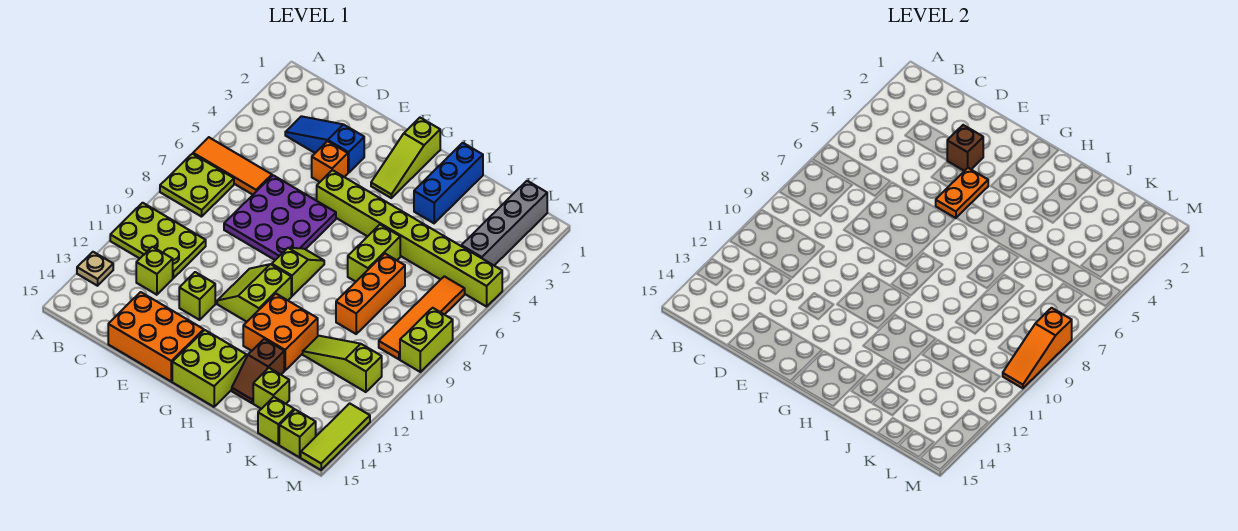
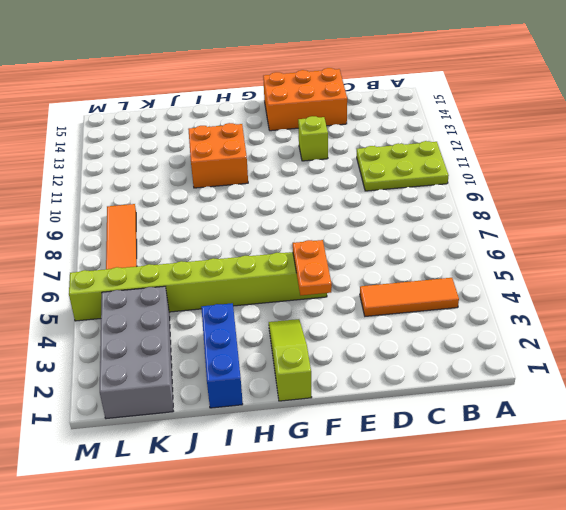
orange tile B4:D4 level 1 -> orange tile A6:C6 level 1
grey brick K1:L4 level 1 -> grey brick L1:L4 level 1
none -> lime plate A7:B8 level 1
none -> tan plate A13 level 1
none -> blue slope C3:E3 level 1 top E
none -> lime brick C12 level 1

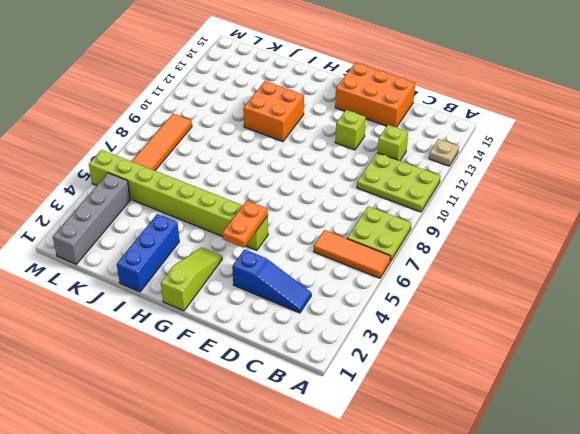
none -> purple plate D6:F8 level 1
none -> orange brick E4 level 1
none -> lime slope F10:G11 level 1 top G
none -> lime slope G8:G9 level 1 top 9

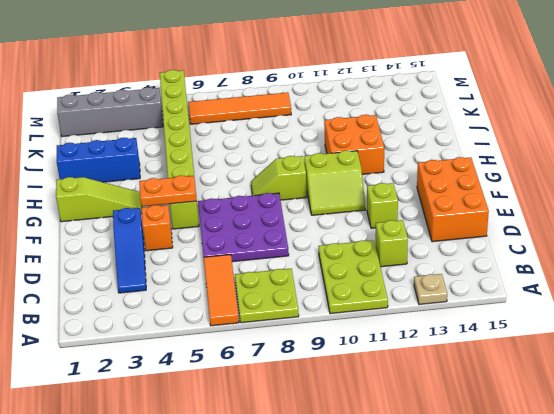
none -> lime brick G14:H15 level 1
none -> lime brick I6:I7 level 1
none -> brown slope I13:I14 level 1 top 13
none -> orange brick J7:J9 level 1

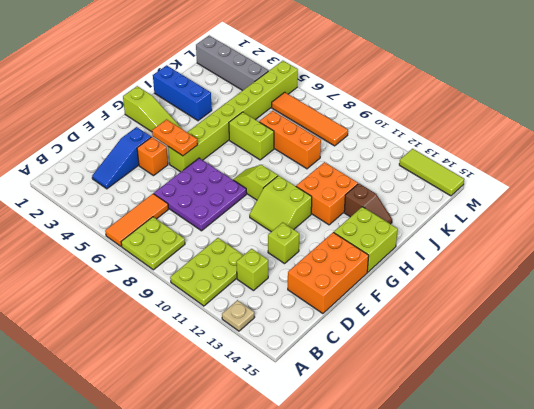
none -> lime slope J11:L11 level 1 top L
none -> lime brick J14 level 1
none -> lime brick K15 level 1
none -> lime brick L15 level 1

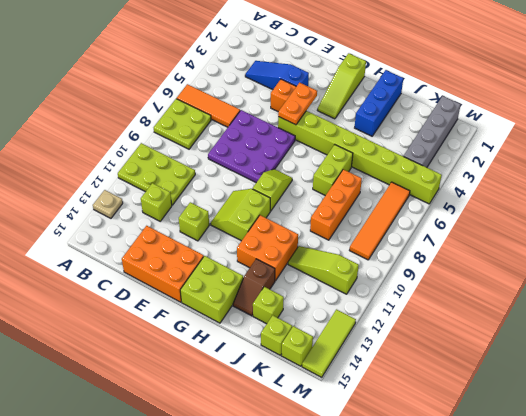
none -> lime brick M8:M9 level 1
none -> brown brick E3 level 2
none -> orange slope M8:M10 level 2 top 8

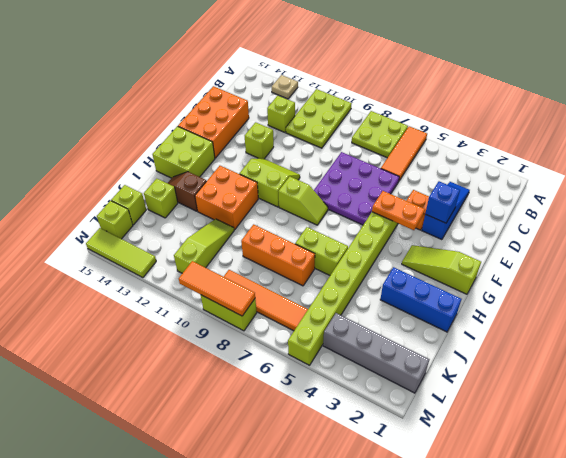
blue brick E3 level 2 -> brown brick E3 level 2
orange tile M8:M10 level 2 -> orange slope M8:M10 level 2 top 8

